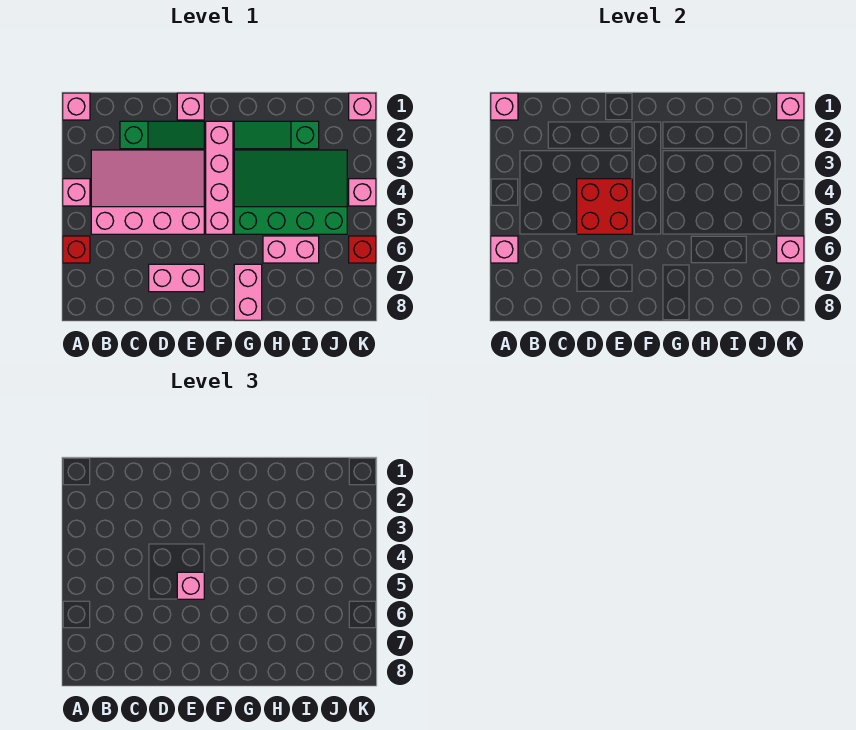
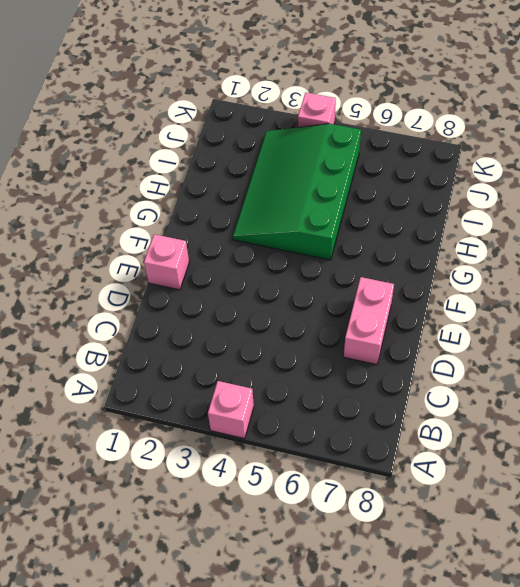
none -> pink brick A1 level 1
none -> red brick A6 level 1
none -> pink slope B3:E5 level 1 top 5

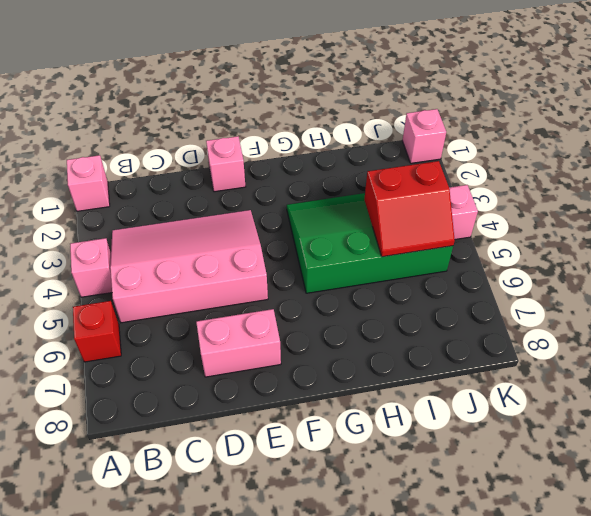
red slope I4:J5 level 2 top 4 -> none
none -> green slope C2:E2 level 1 top C
none -> pink brick F2:F5 level 1
none -> green slope G2:I2 level 1 top I

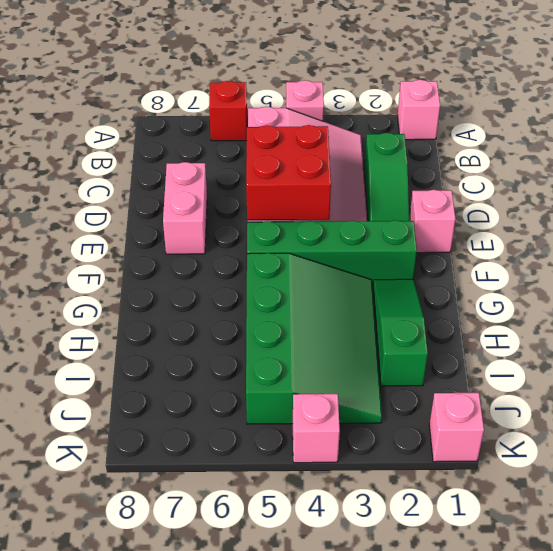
green brick F2:F5 level 1 -> pink brick F2:F5 level 1
none -> pink brick G7:G8 level 1
none -> pink brick H6:I6 level 1
none -> red brick K6 level 1

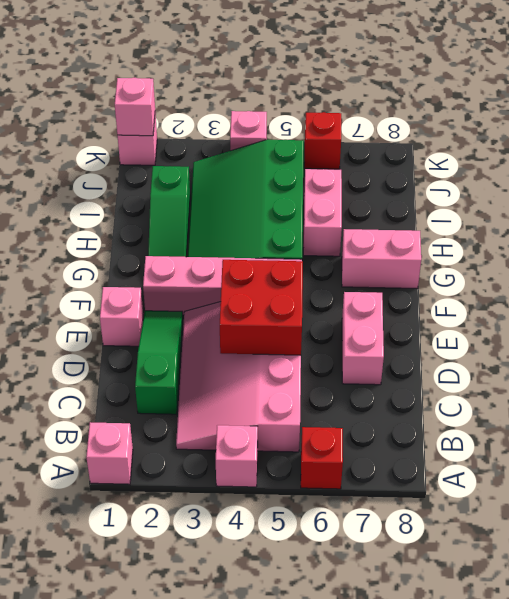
none -> pink brick A1 level 2
none -> pink brick A6 level 2
none -> pink brick K6 level 2

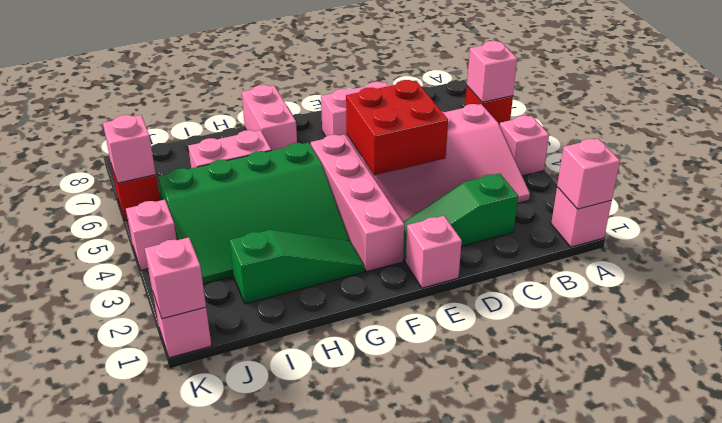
none -> pink brick E5 level 3

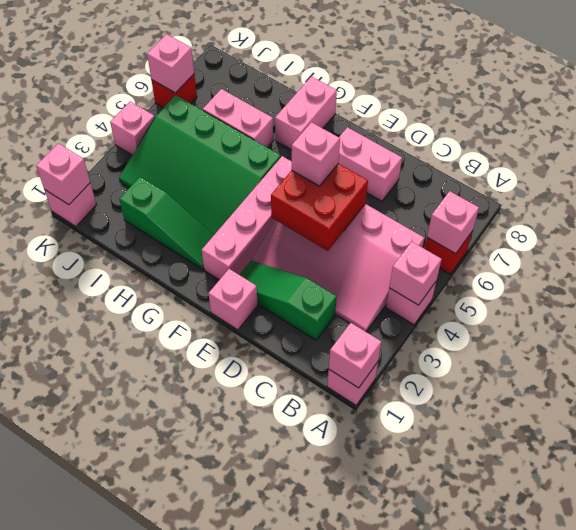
pink brick A4 level 2 -> none

